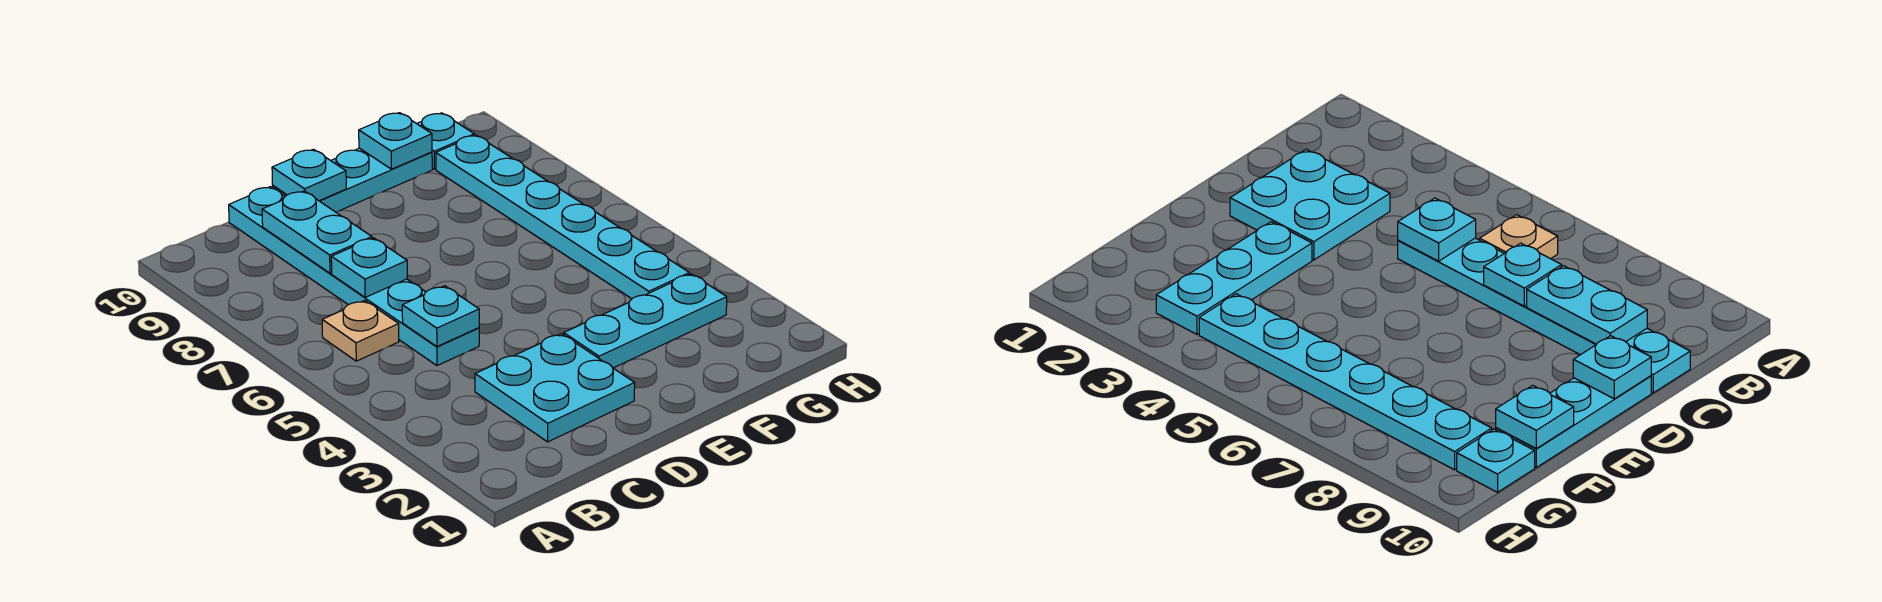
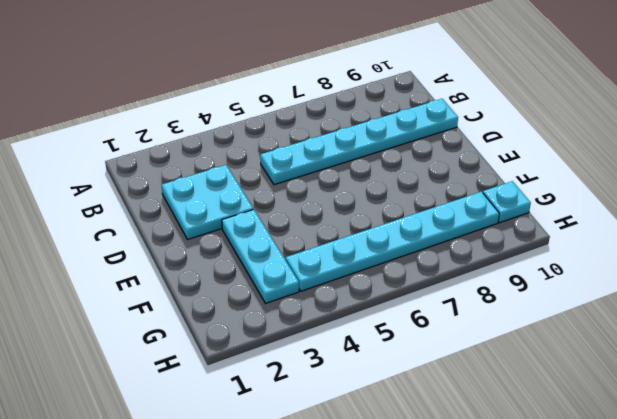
none -> tan plate B6 level 1
none -> cyan plate D10:F10 level 1
none -> cyan plate C5 level 2

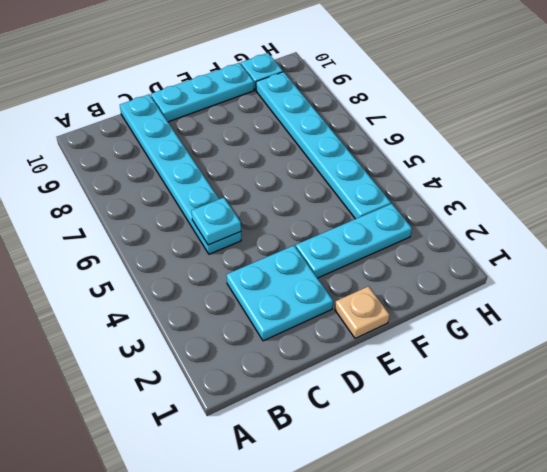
tan plate E1 level 1 -> tan plate B6 level 1
none -> cyan plate C7 level 2
none -> cyan plate C8:C9 level 2
none -> cyan plate D10 level 2

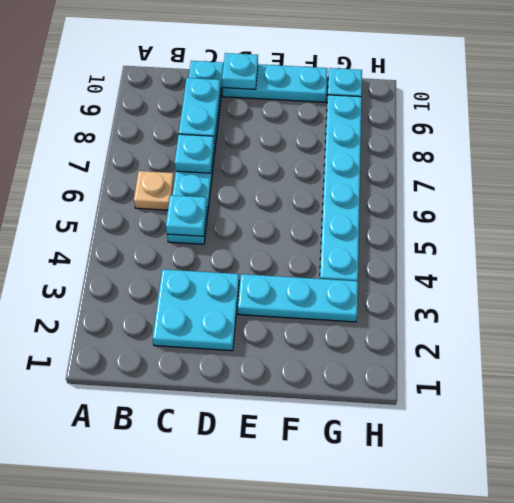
none -> cyan plate F10 level 2

